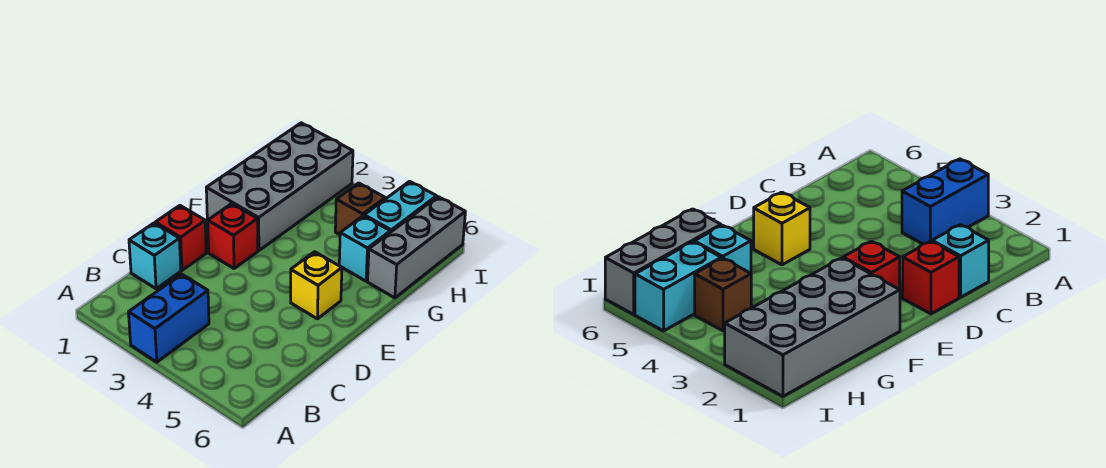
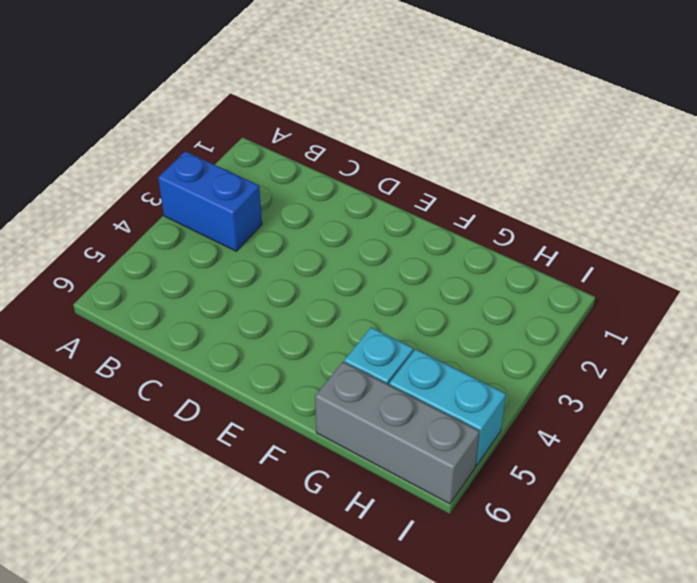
none -> cyan brick C1 level 1
none -> red brick D1 level 1

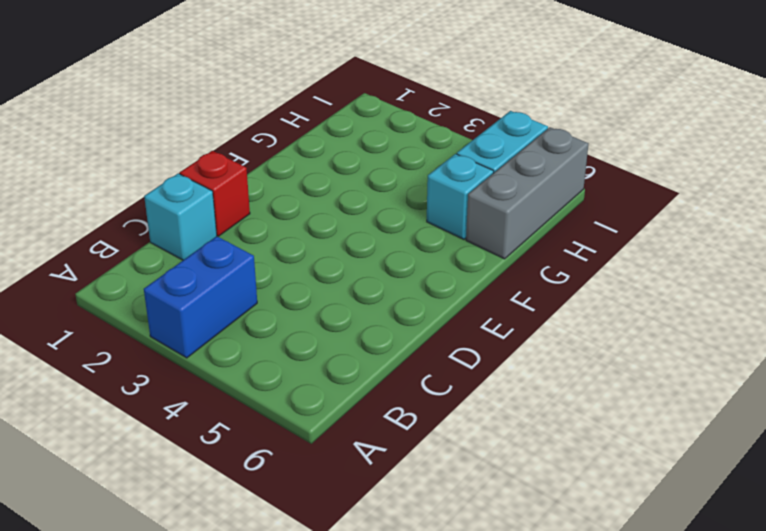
none -> red brick E2 level 1
none -> yellow brick E5 level 1

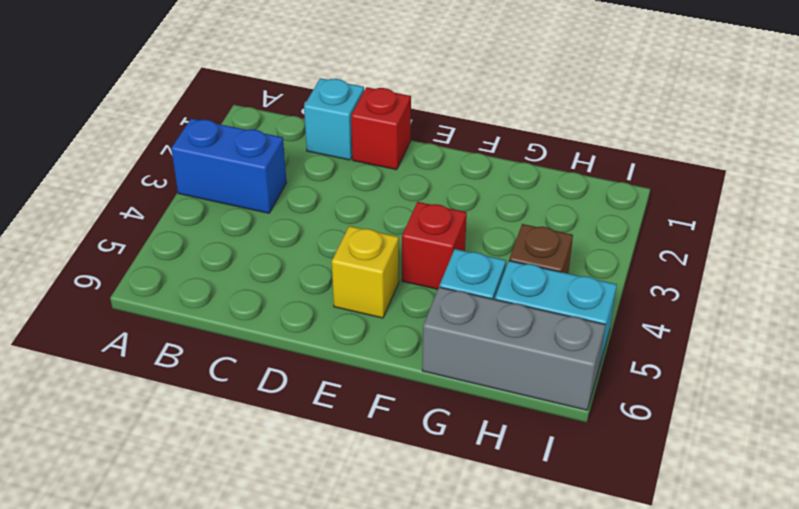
red brick F4 level 1 -> red brick E2 level 1
none -> grey brick F1:I2 level 1

